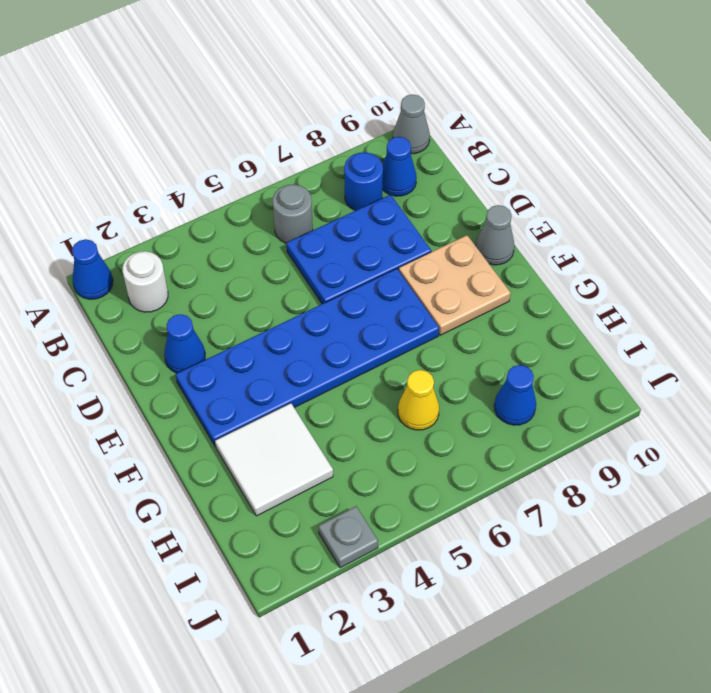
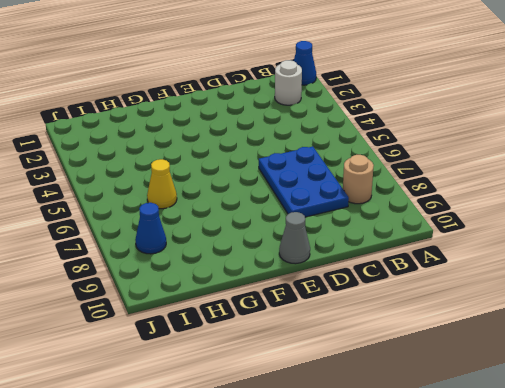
tan round brick B8 level 1 -> blue round brick B8 level 1
none -> grey cone A10 level 1
none -> grey round brick B6 level 1
none -> blue cone B9 level 1

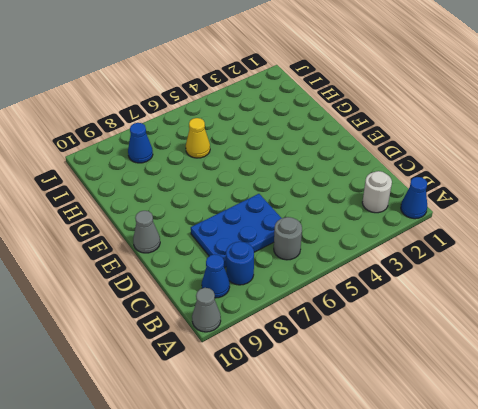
none -> blue cone D2 level 1
none -> blue plate E2:F7 level 1
none -> tan plate E8:F9 level 1

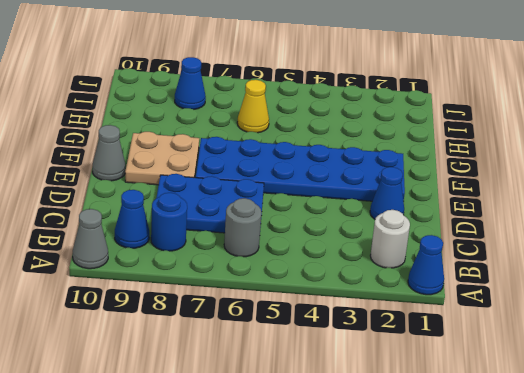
none -> white tile G2:H3 level 1
none -> grey plate J3 level 1

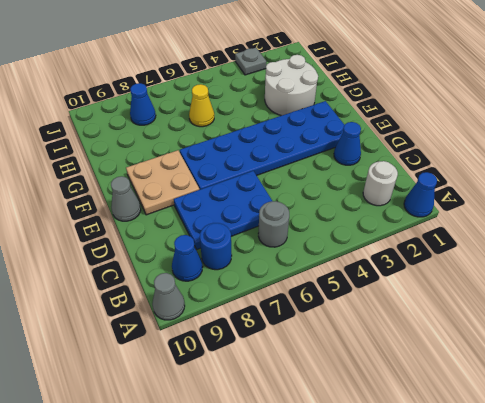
white round brick G2:H3 level 1 -> white tile G2:H3 level 1

